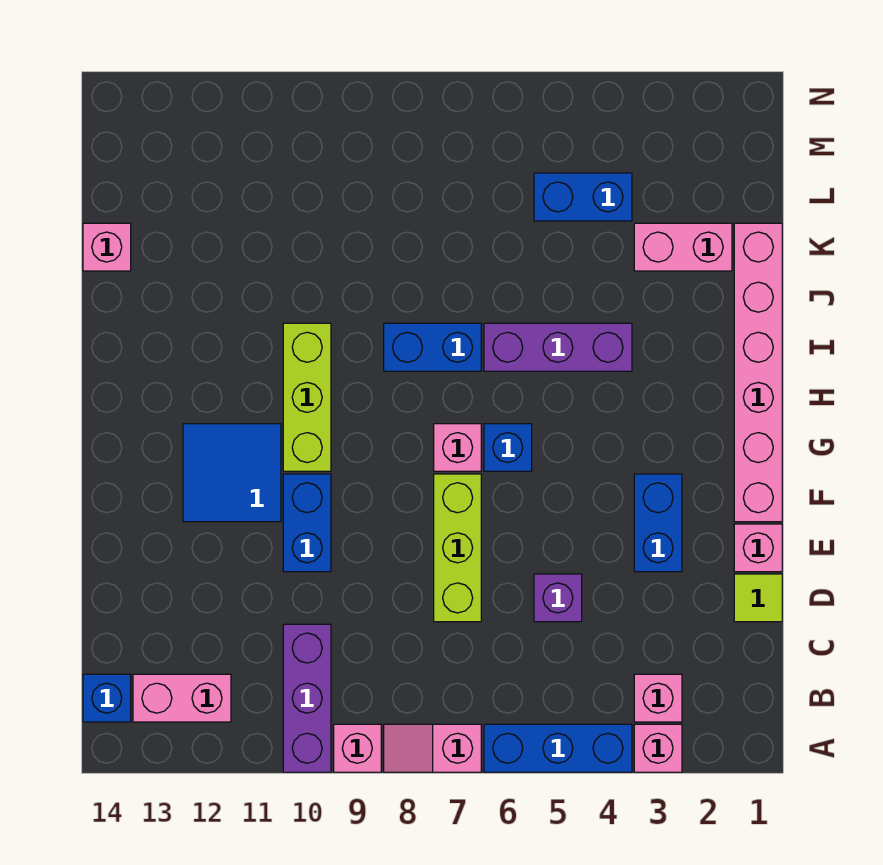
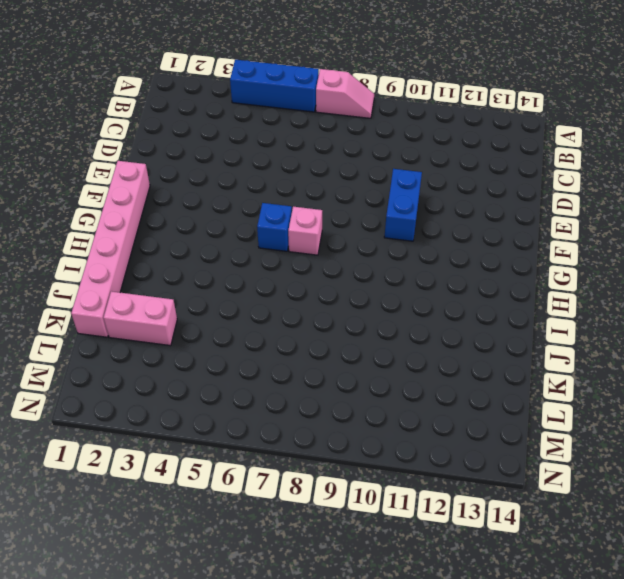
none -> pink brick A3 level 1
none -> pink brick A9 level 1
none -> purple brick A10:C10 level 1

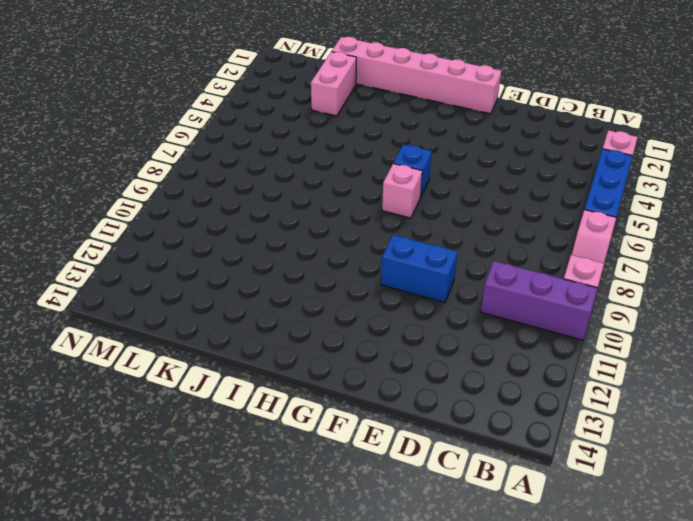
none -> pink brick B3 level 1
none -> pink brick B12:B13 level 1
none -> blue brick B14 level 1

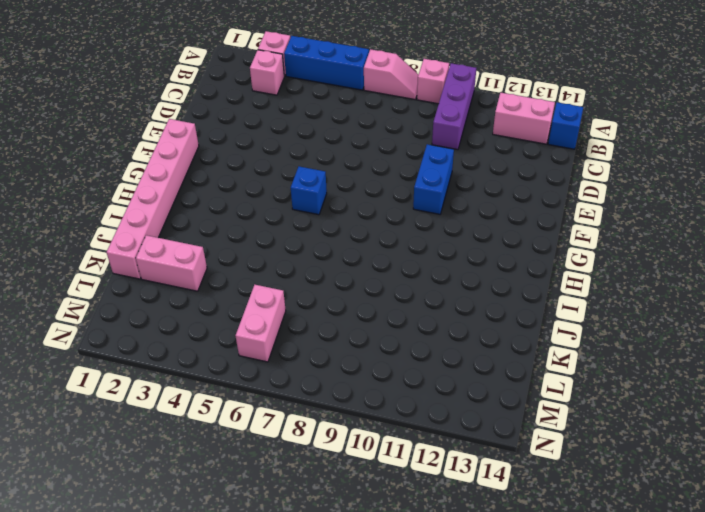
pink brick L6:M6 level 1 -> none
none -> lime tile D1 level 1
none -> purple brick D5 level 1
none -> lime brick D7:F7 level 1

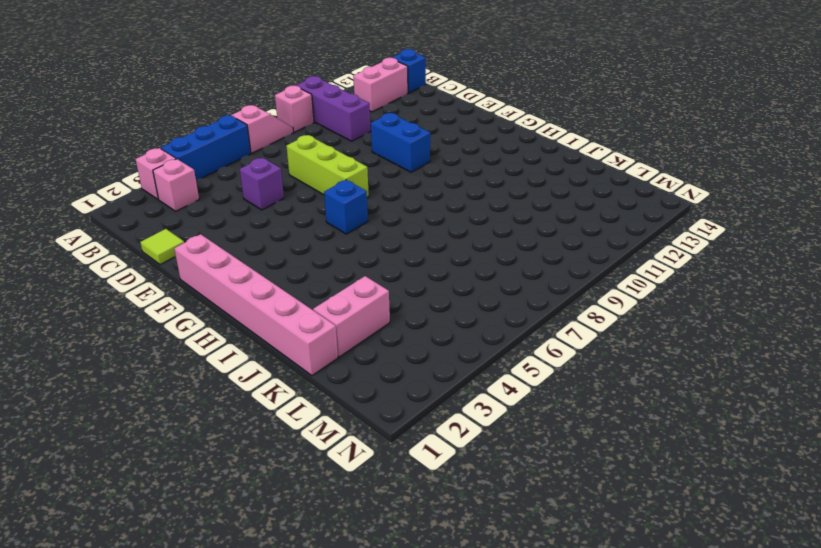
none -> pink brick E1 level 1
none -> blue brick E3:F3 level 1
none -> blue tile F11:G12 level 1

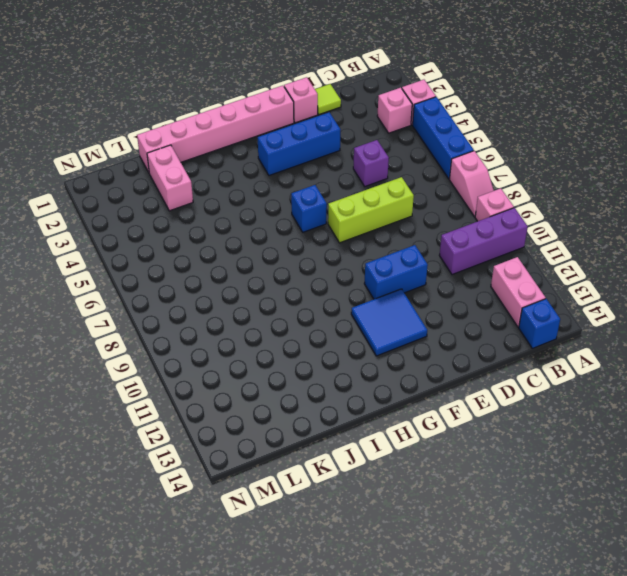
blue brick E3:G3 level 1 -> blue brick E3:F3 level 1
none -> pink brick G7 level 1
none -> lime brick G10:I10 level 1
none -> purple brick I4:I6 level 1

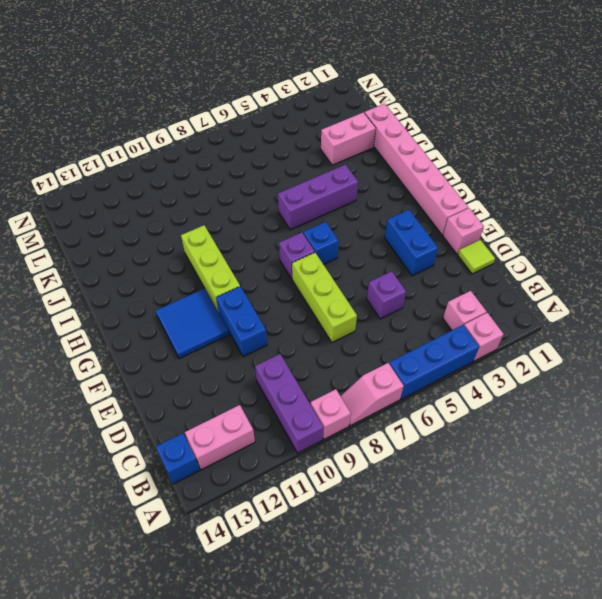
purple brick G7 level 1 -> pink brick G7 level 1
none -> blue brick I7:I8 level 1
none -> pink brick K14 level 1
none -> blue brick L4:L5 level 1

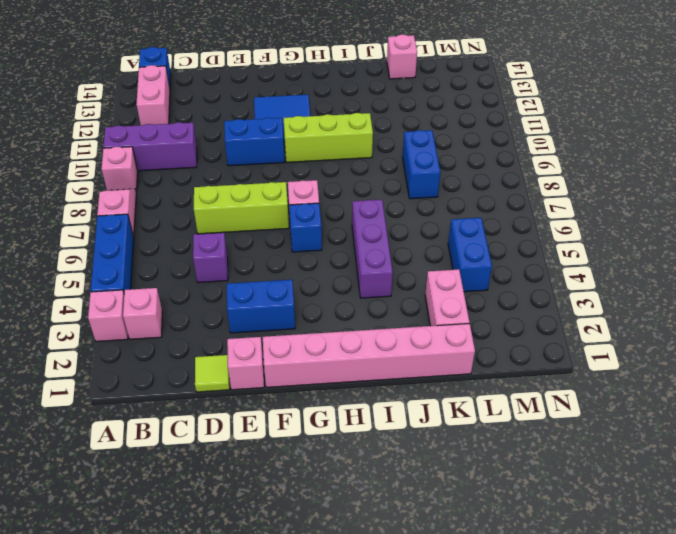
blue brick K8:K9 level 1 -> blue brick I7:I8 level 1

